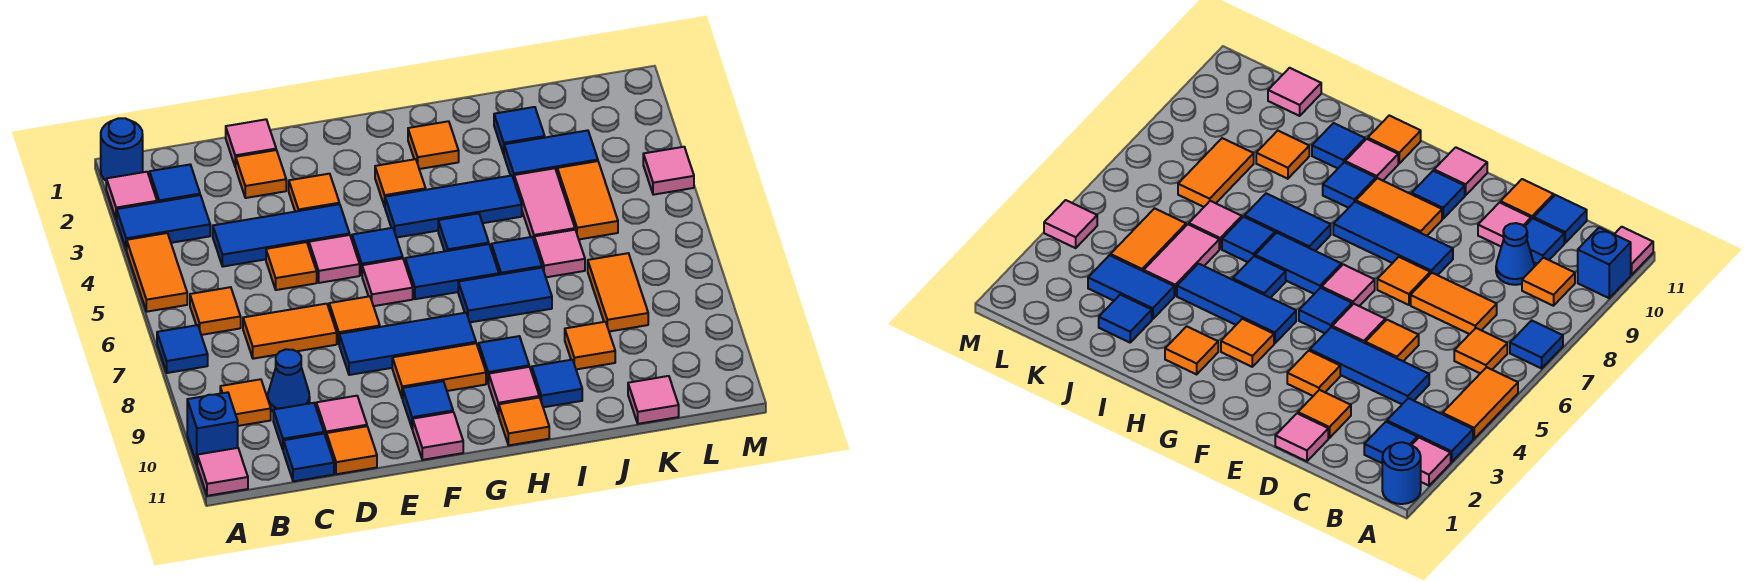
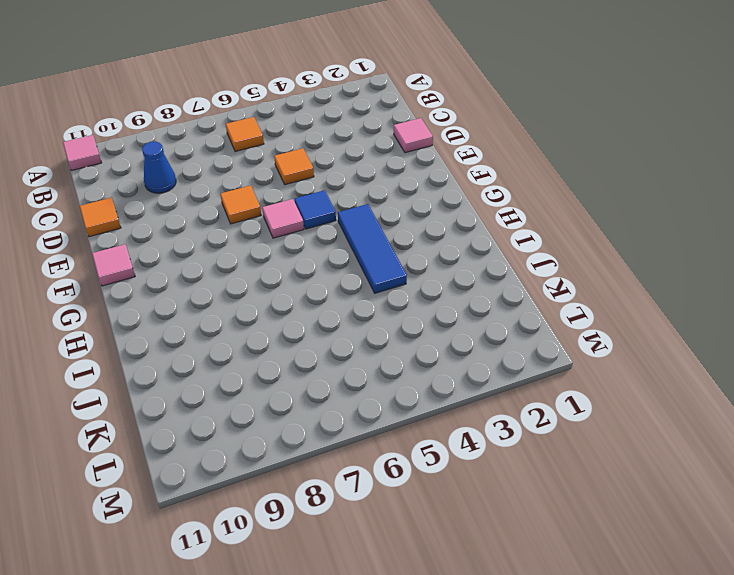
none -> blue round brick A1 level 1
none -> pink tile A2 level 1
none -> blue tile A3:B3 level 1
none -> orange tile A4:A5 level 1

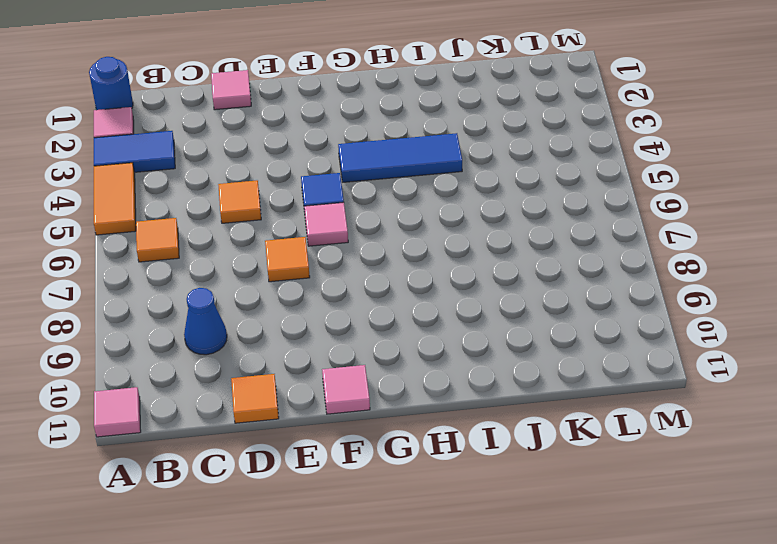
none -> blue tile A7 level 1
none -> blue brick A10 level 1
none -> blue tile B2 level 1
none -> orange tile B9 level 1

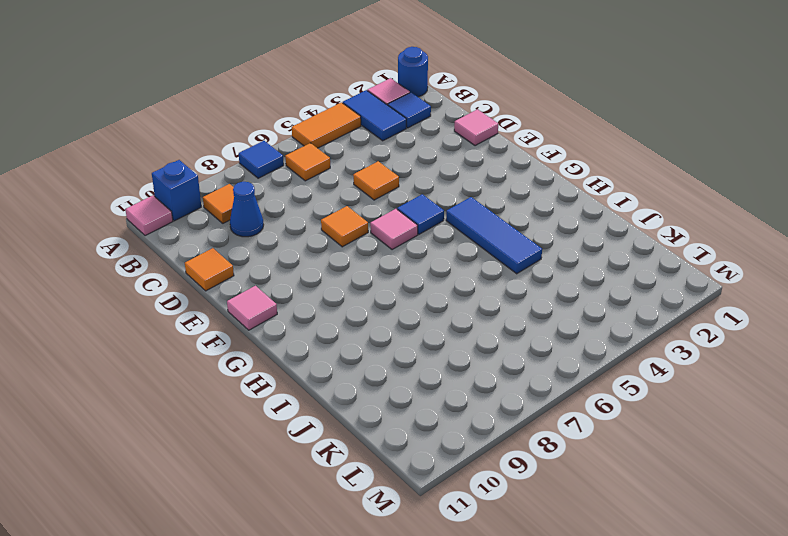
none -> blue tile C4:E4 level 1
none -> orange tile C7:D7 level 1
none -> blue tile C10 level 1
none -> blue tile C11 level 1

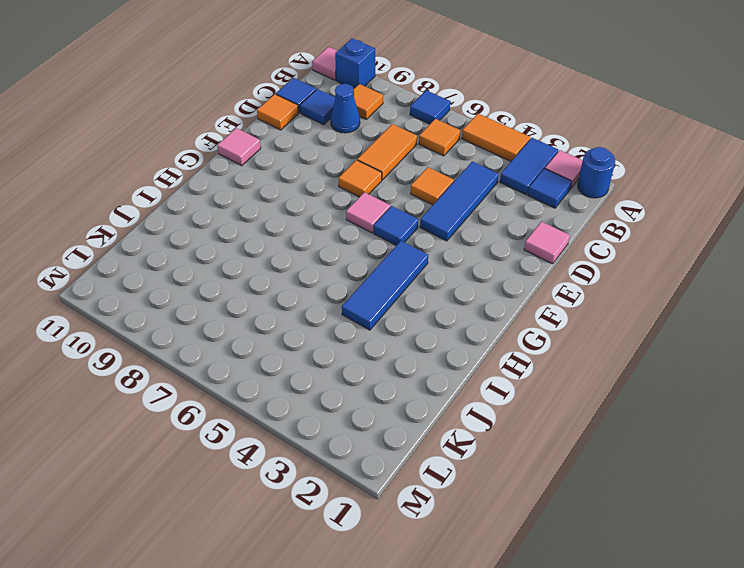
none -> orange tile D2 level 1
none -> pink tile D10 level 1
none -> orange tile E3 level 1
none -> pink tile E5 level 1

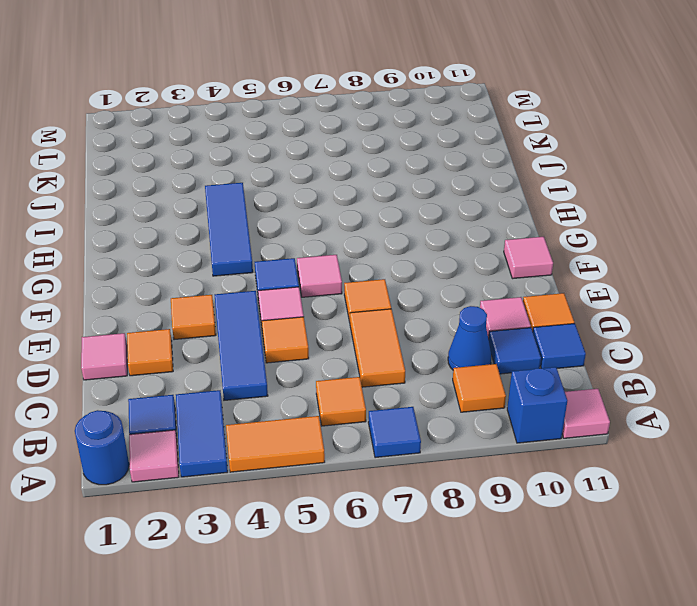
none -> blue tile E8:G8 level 1
none -> orange tile F9:G9 level 1
none -> blue tile F10 level 1
none -> orange tile G3 level 1

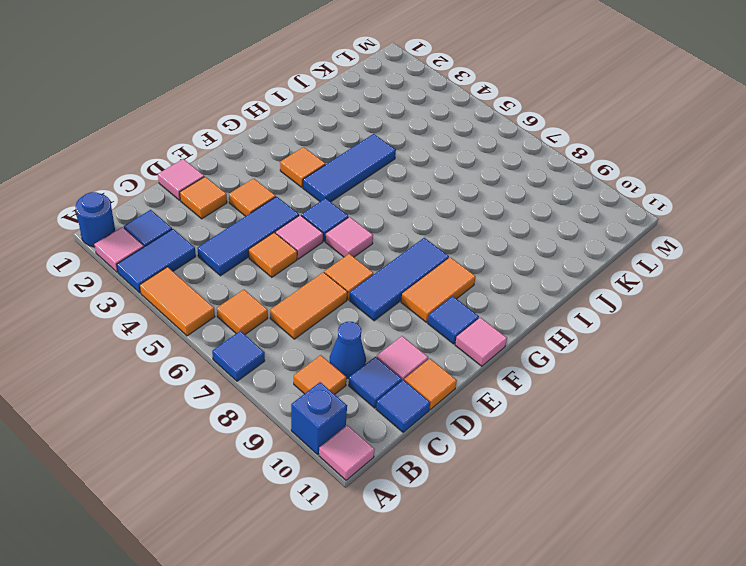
none -> blue tile G6:H6 level 1
none -> orange tile H2 level 1
none -> blue tile H5 level 1
none -> blue tile H7:I7 level 1

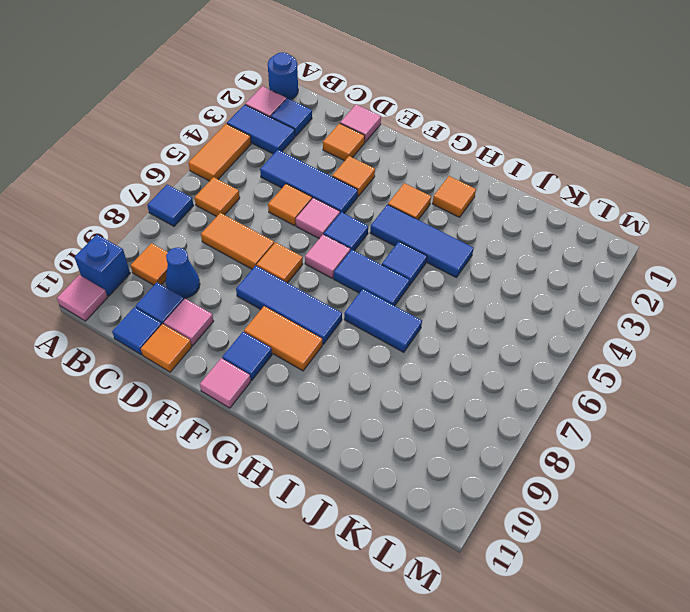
none -> blue tile H9 level 1
none -> pink tile H10 level 1
none -> orange tile H11 level 1
none -> blue tile I6 level 1

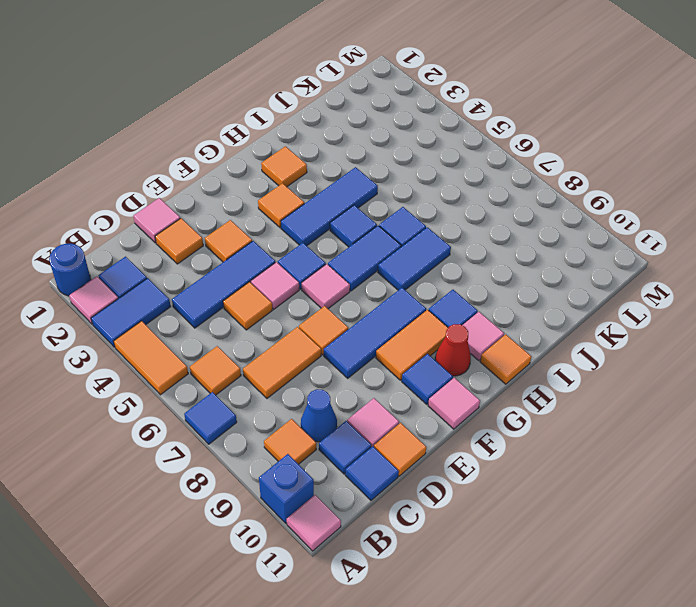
red cone G10 level 1 -> none
none -> blue tile I10 level 1
none -> blue tile J2 level 1
none -> blue tile J3:K3 level 1
none -> pink tile J4:J5 level 1

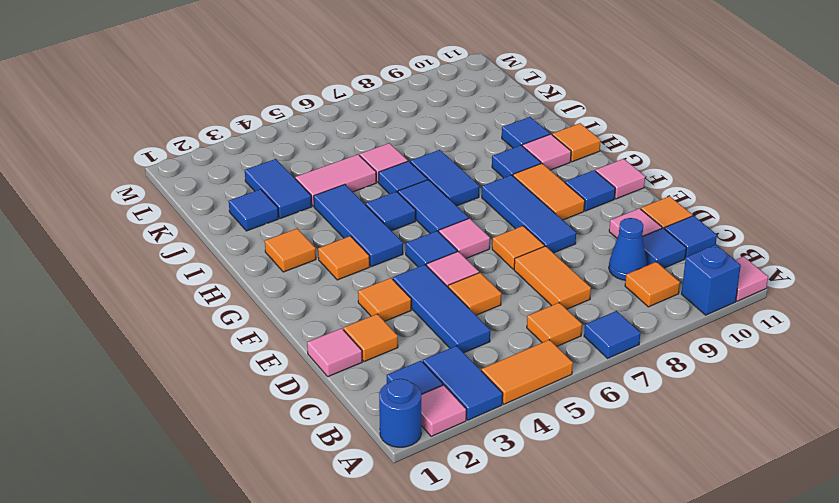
none -> orange tile J9 level 1
none -> orange tile K4:K5 level 1
none -> orange tile K7:K8 level 1
none -> pink tile K11 level 1

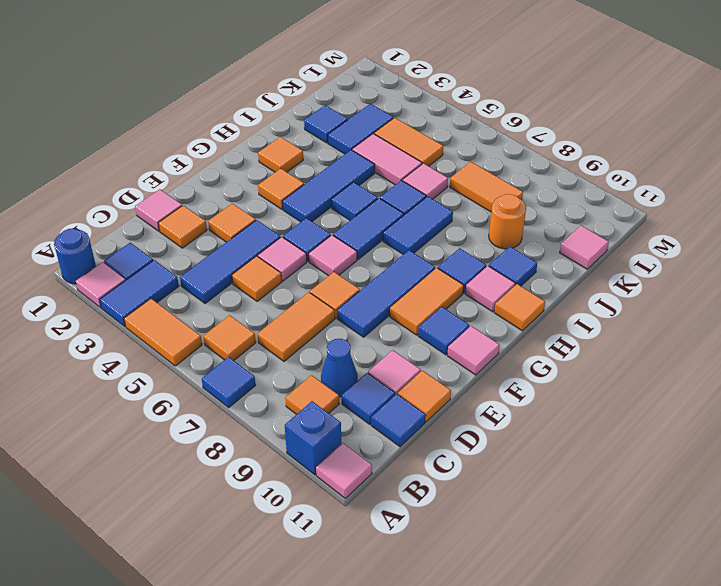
orange round brick J9 level 1 -> orange tile J9 level 1
none -> pink tile M4 level 1

